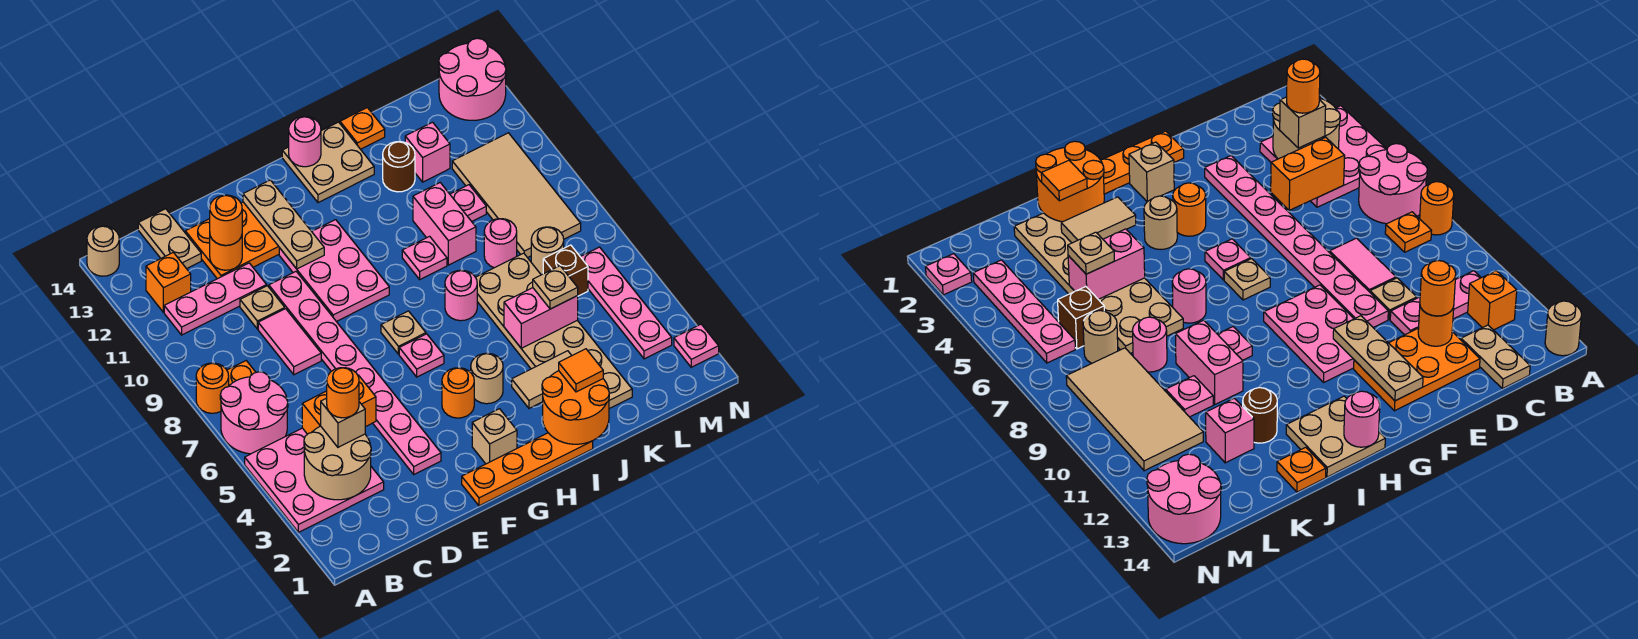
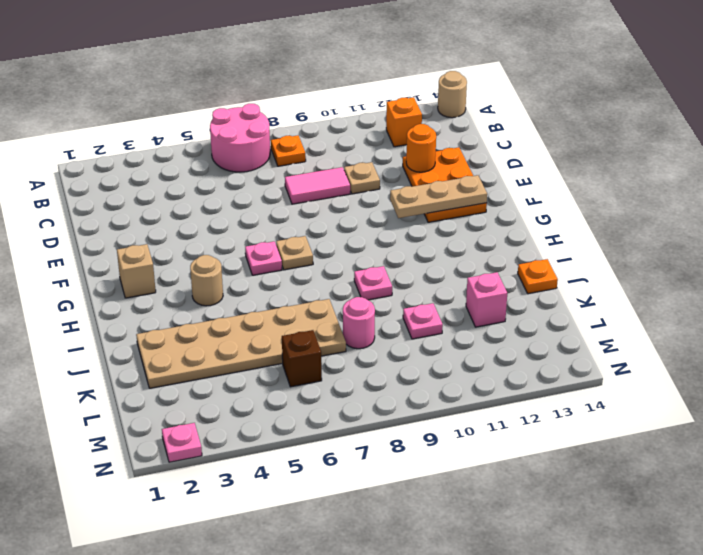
none -> pink plate A3:C5 level 1
none -> orange round brick A8 level 1
none -> pink plate B11:D11 level 1
none -> tan plate C13:C14 level 1

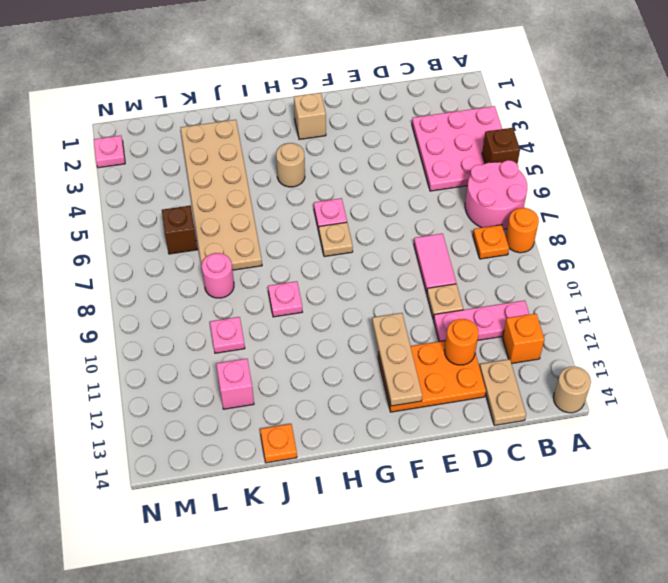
brown brick A5 level 2 -> none
none -> pink plate E3:E10 level 1
none -> orange plate F1:I1 level 1
none -> pink plate F9:G11 level 1
none -> orange round brick G4 level 1

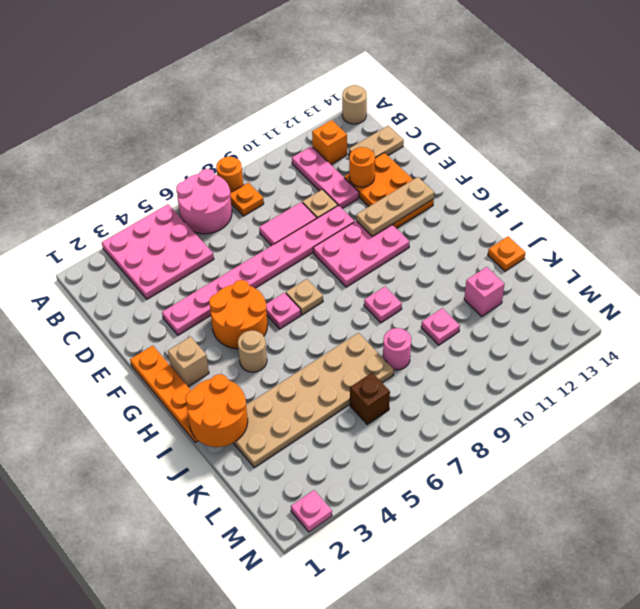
orange round brick F4:G5 level 1 -> orange round brick G4 level 1
none -> tan plate H13:I14 level 1
none -> pink round brick I7 level 1
none -> pink brick J9:J10 level 1
none -> brown round brick J12 level 1

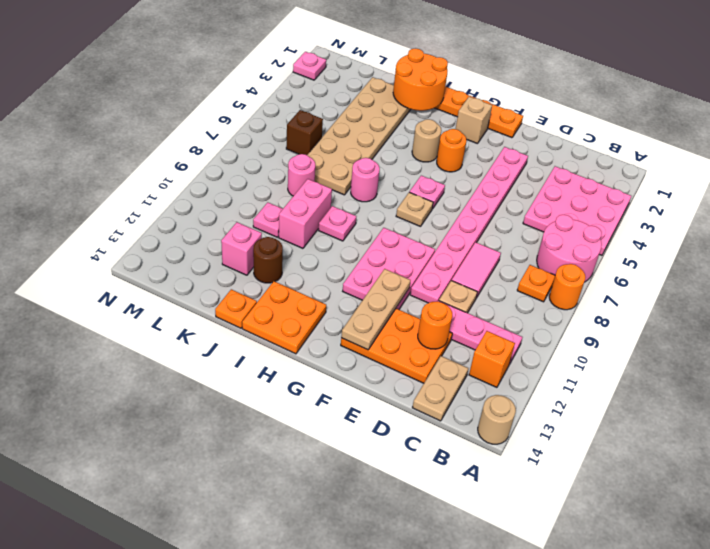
orange plate H13:I14 level 1 -> tan plate H13:I14 level 1
none -> tan round brick L7 level 1
none -> tan tile L8:M11 level 1
none -> pink plate M3:M6 level 1
none -> pink round brick M13:N14 level 1

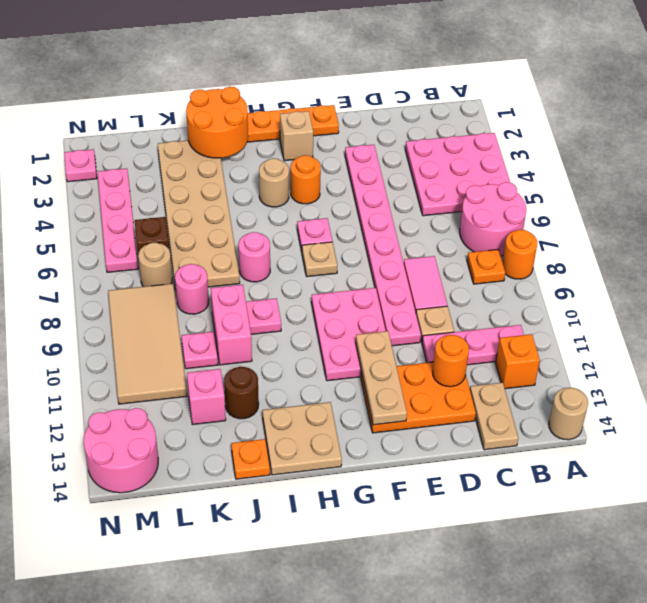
none -> tan round brick B3:C4 level 2
none -> orange brick C5:D5 level 2
none -> pink round brick H14 level 2
none -> tan tile I3:J3 level 2

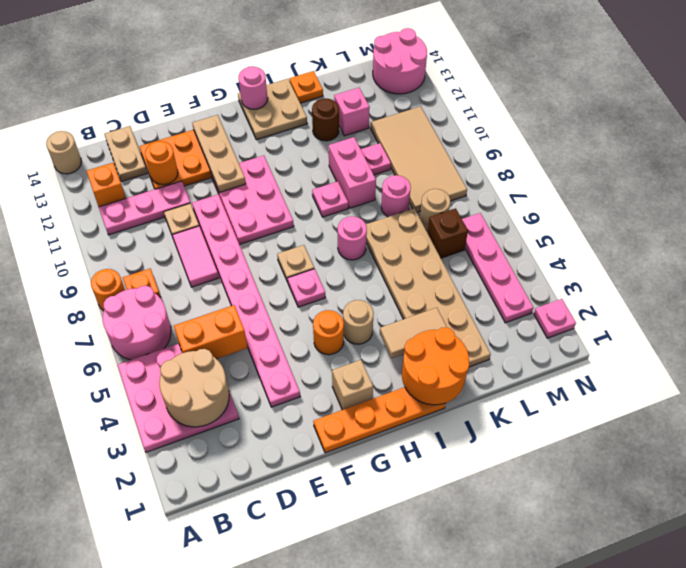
none -> pink brick J5:K5 level 2
none -> tan brick C4 level 3
none -> orange round brick D12 level 3
none -> orange tile J2 level 3

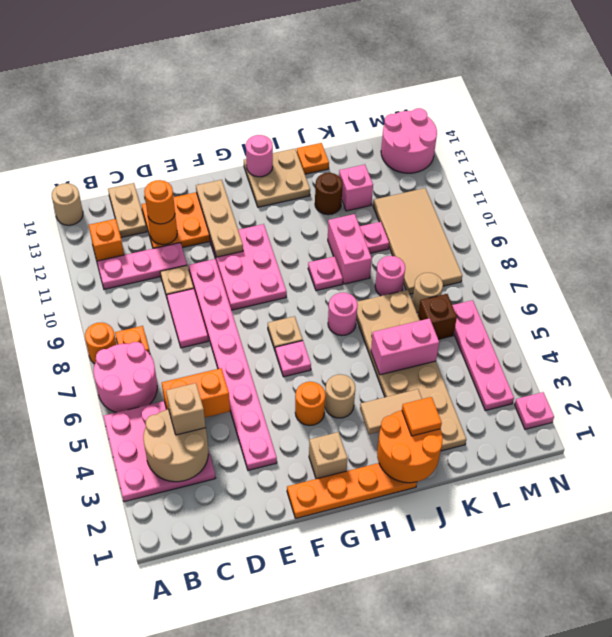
none -> tan plate K5 level 3
none -> orange round brick C4 level 4

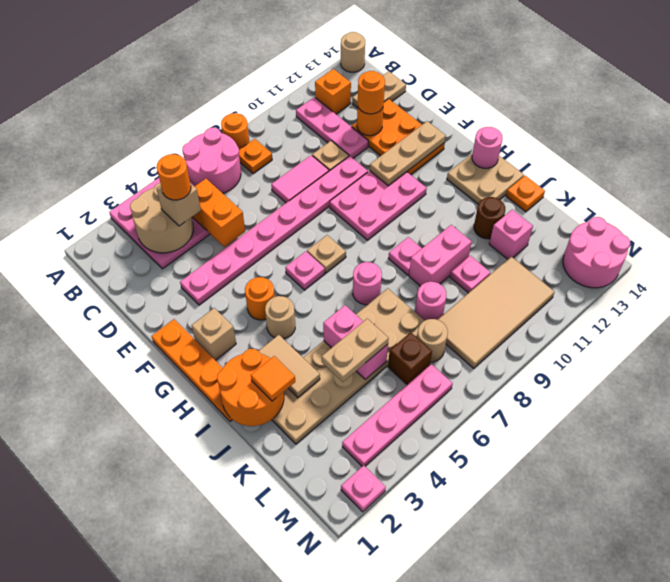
tan plate K4:K5 level 3 -> tan plate K5 level 3

